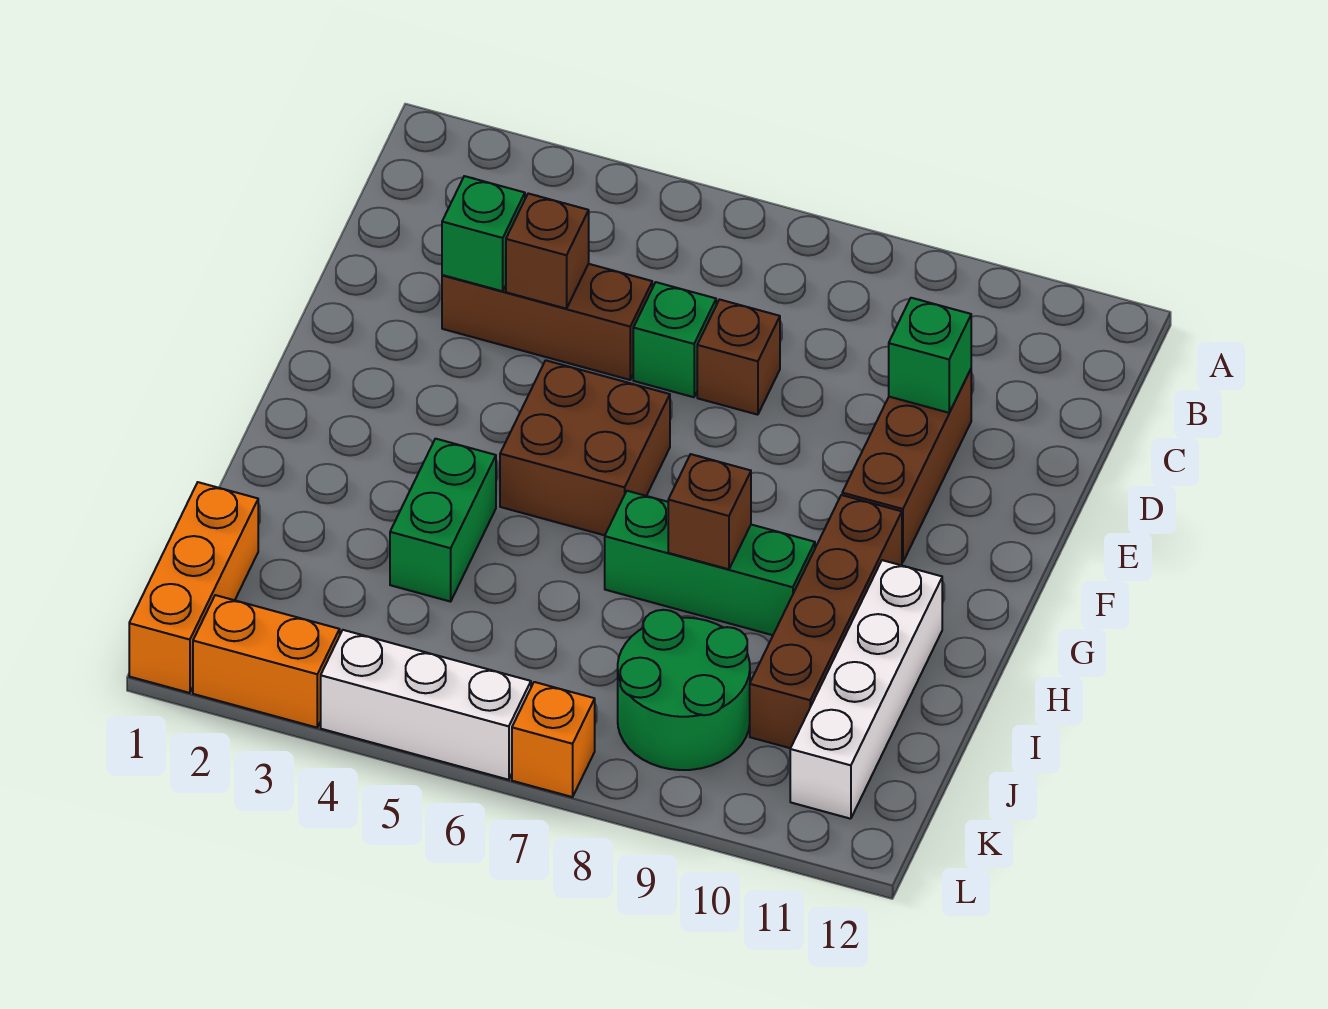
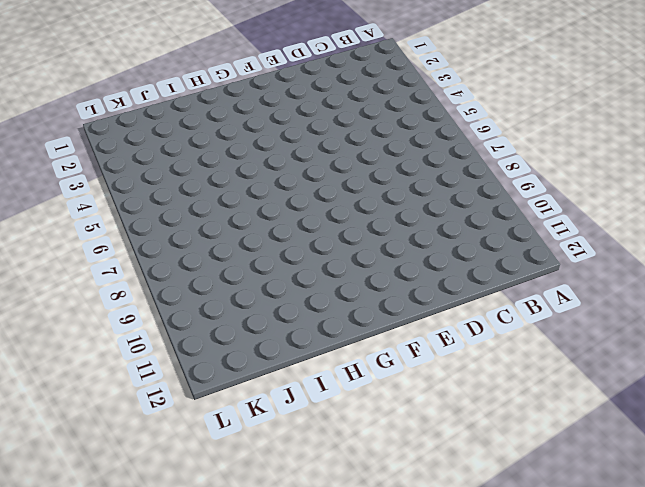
none -> brown brick D3:D5 level 1
none -> green brick D6 level 1
none -> brown brick D7 level 1

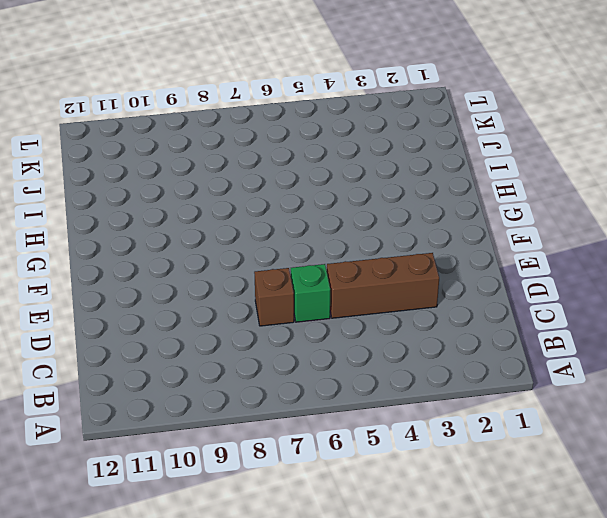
none -> brown brick D10:F10 level 1
none -> brown brick F5:G6 level 1
none -> brown brick G10:J10 level 1

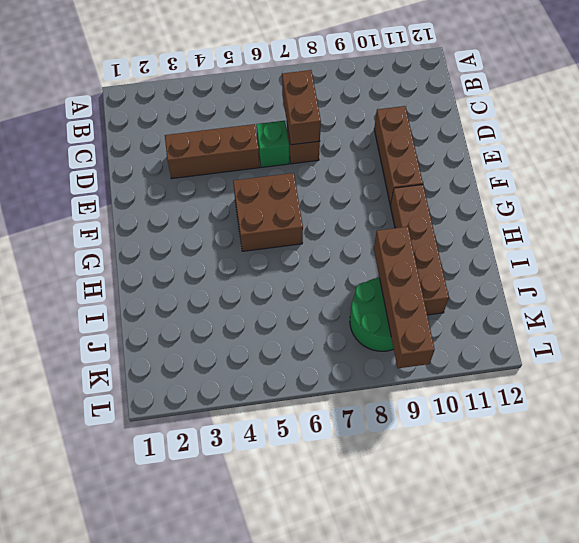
brown brick C7:D7 level 2 -> none
brown brick I9:L9 level 2 -> none
none -> green brick H4:I4 level 1
none -> green brick H7:H9 level 1
none -> white brick H11:K11 level 1

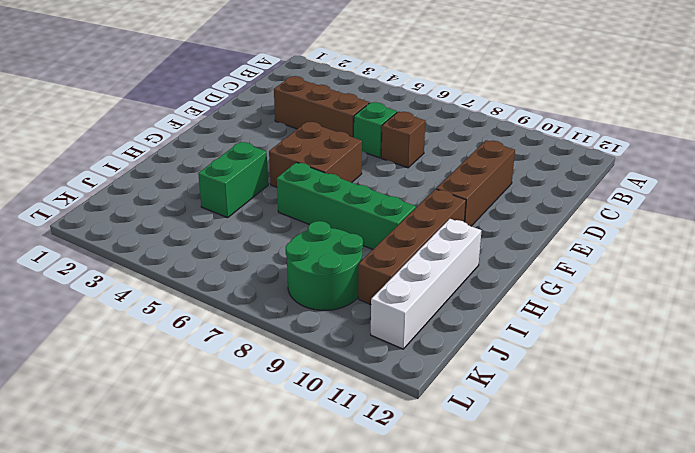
green brick H6:H9 level 1 -> green brick H7:H9 level 1
none -> orange brick J1:L1 level 1
none -> orange brick L2:L3 level 1
none -> white brick L4:L6 level 1

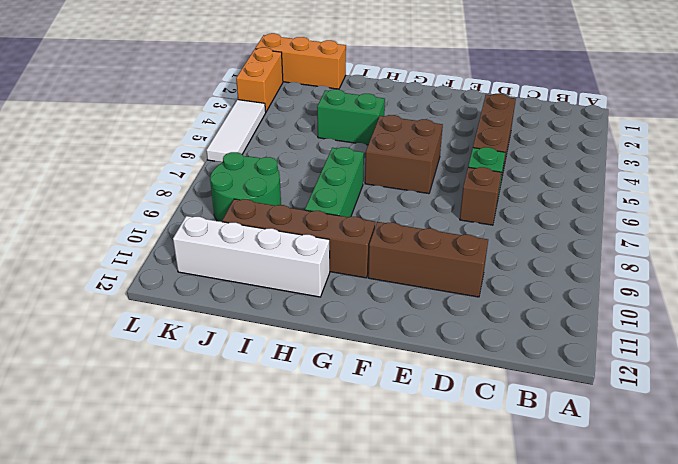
white tile L4:L6 level 1 -> white brick L4:L6 level 1
none -> orange brick L7 level 1
none -> green brick D3 level 2
none -> brown brick D4 level 2

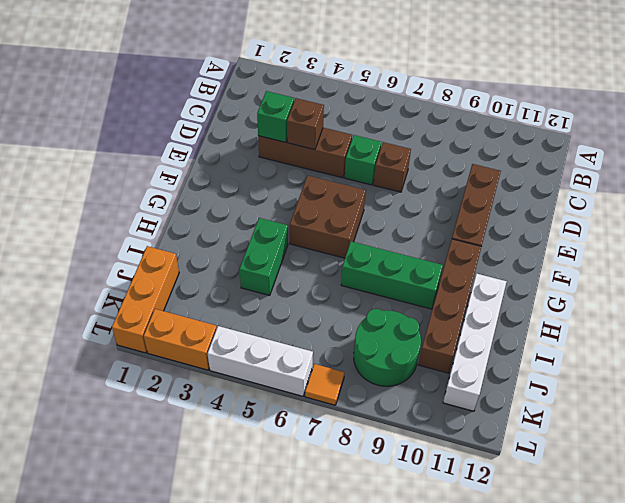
orange tile L7 level 1 -> orange brick L7 level 1
none -> green brick D10 level 2
none -> brown brick H8 level 2

